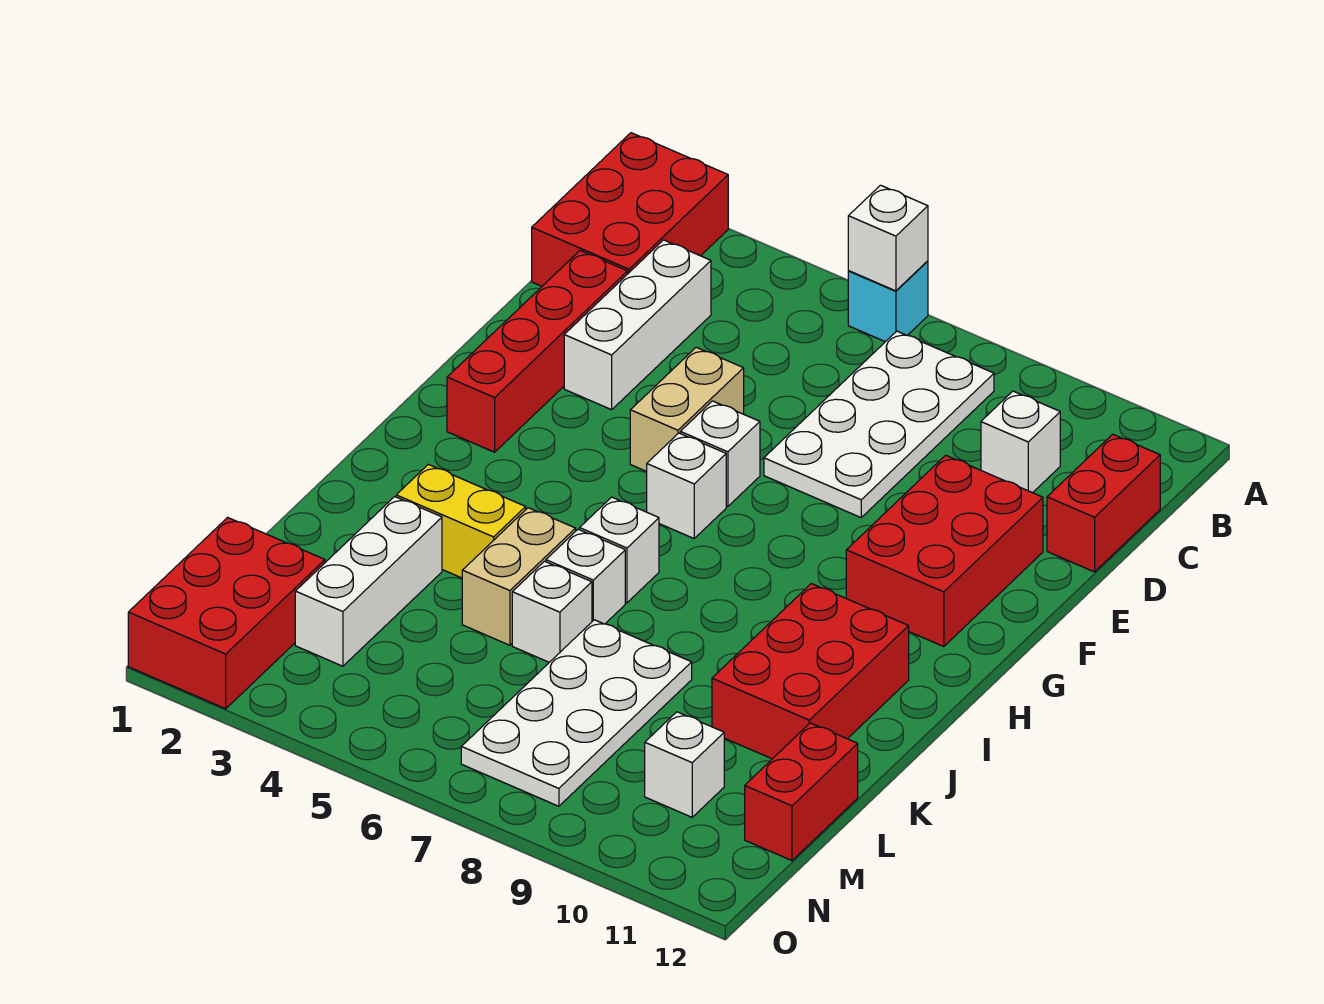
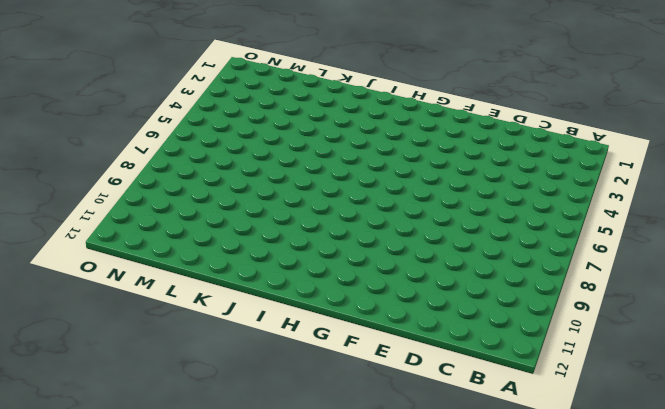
none -> red brick A1:C2 level 1
none -> cyan brick A6 level 1
none -> white plate B7:E8 level 1

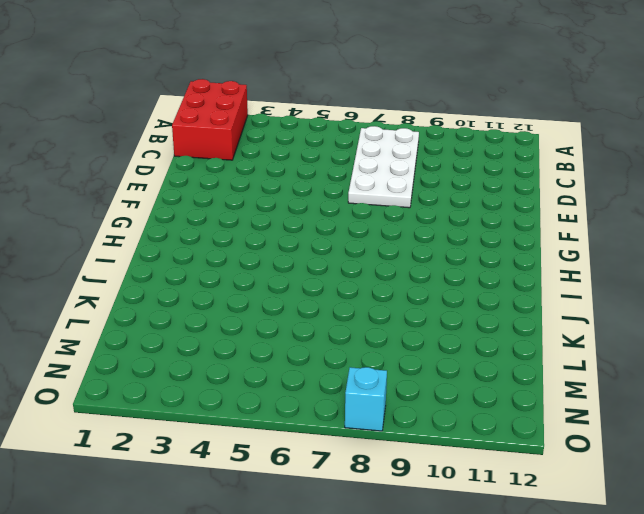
cyan brick O8 level 1 -> cyan brick A6 level 1
none -> white brick C3:E3 level 1
none -> white brick C10 level 1
none -> red brick C12:D12 level 1

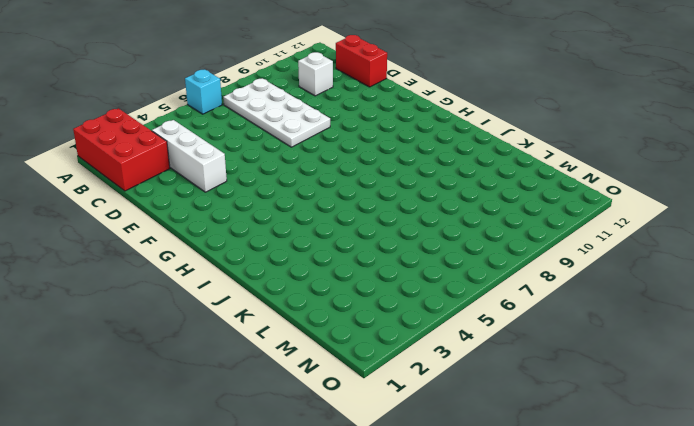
none -> red brick D2:G2 level 1
none -> tan brick E5:F5 level 1
none -> red brick E10:G11 level 1

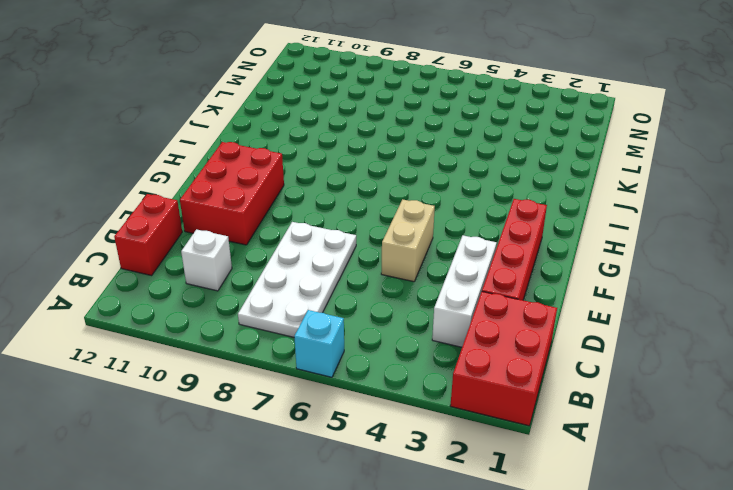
none -> white brick F6 level 1
none -> white brick G6 level 1
none -> white brick I6 level 1

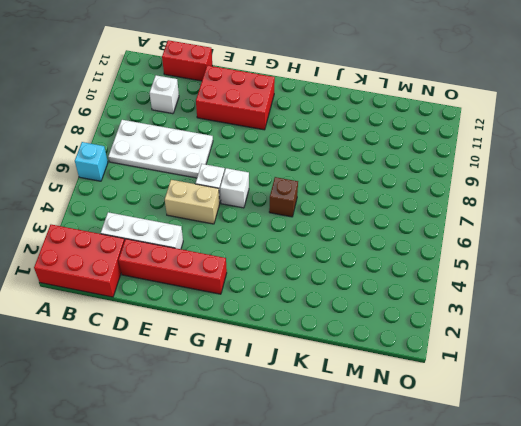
brown brick I6 level 1 -> white brick I6 level 1
none -> red brick I10:K11 level 1
none -> yellow brick J3:J4 level 1
none -> tan brick J5:K5 level 1

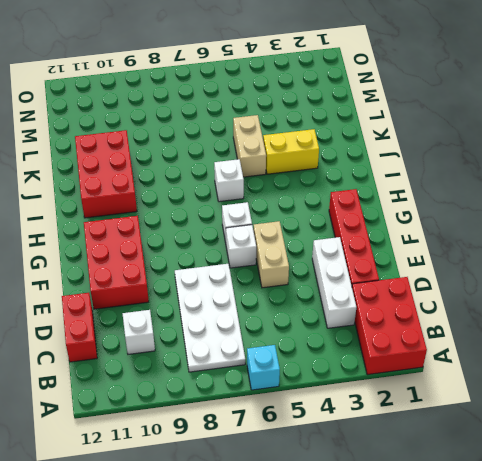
none -> white brick J6 level 1
none -> white brick K3:M3 level 1
none -> white brick K6 level 1

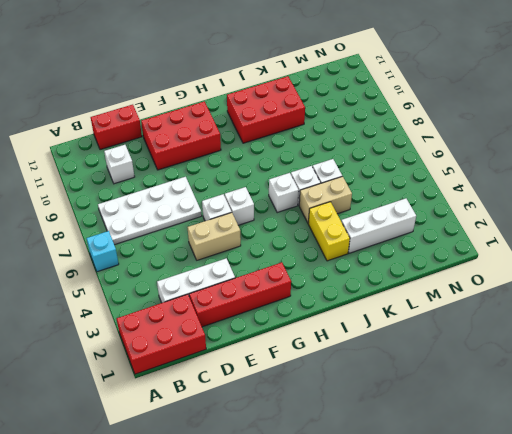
none -> white plate K7:N8 level 1
none -> red brick L12:M12 level 1
none -> red brick M1:O2 level 1

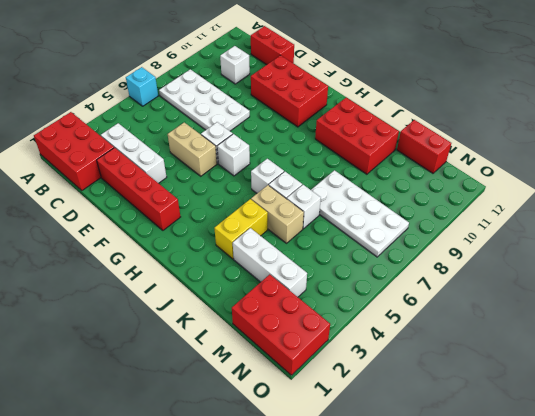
none -> white brick M10 level 1
none -> white brick A6 level 2

